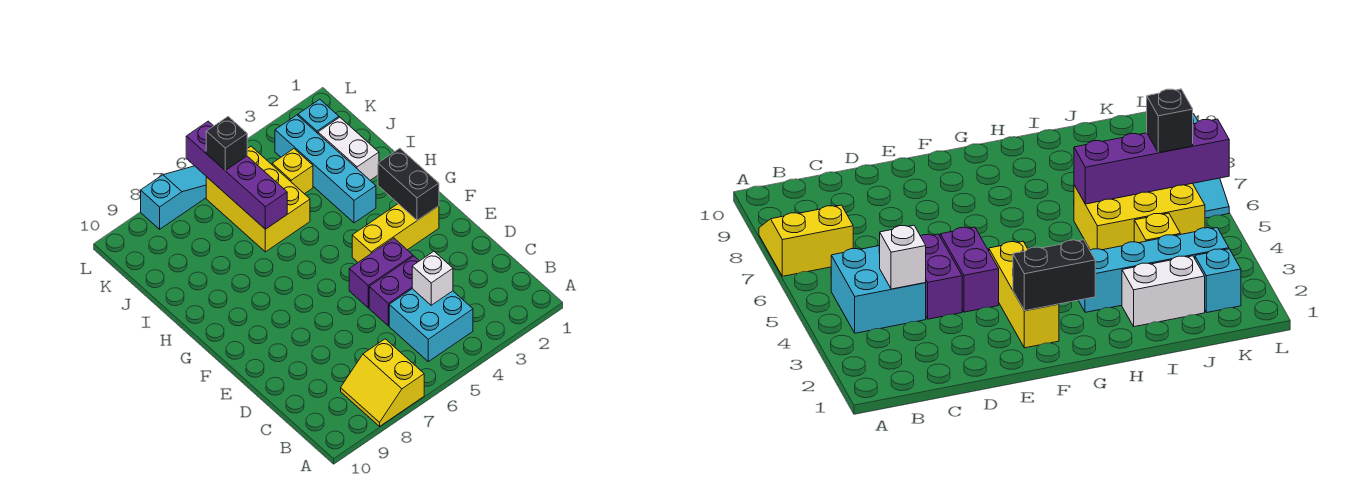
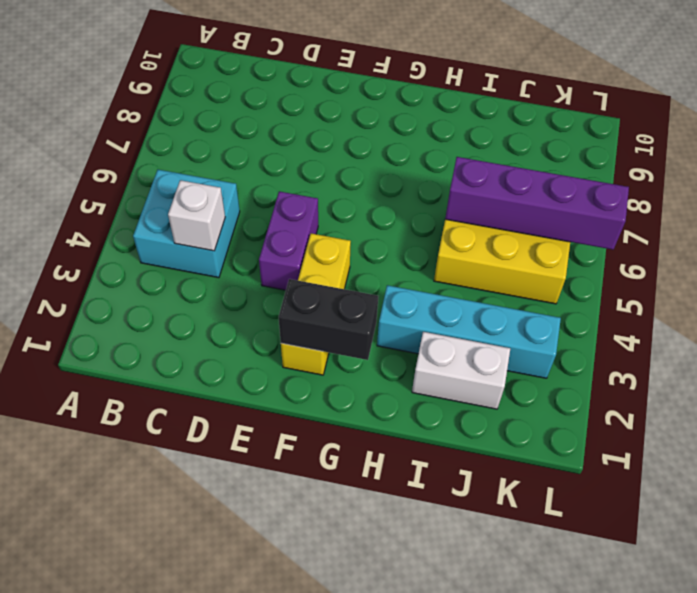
none -> yellow slope A7:B8 level 1 top 7
none -> purple brick D4:D5 level 1
none -> yellow brick J4 level 1

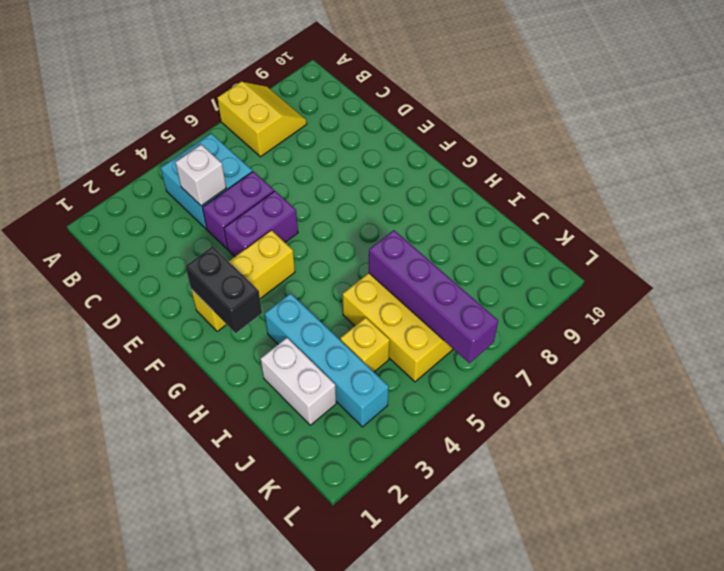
none -> cyan brick K2 level 1
none -> cyan slope L6:L8 level 1 top 8
none -> black brick K6 level 3

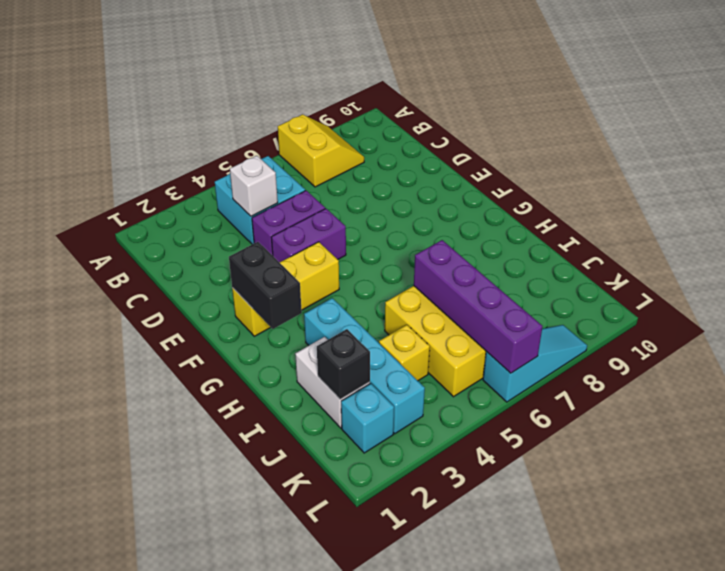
black brick J2 level 2 -> black brick K6 level 3
cyan slope L6:L8 level 1 top 6 -> cyan slope L6:L8 level 1 top 8

